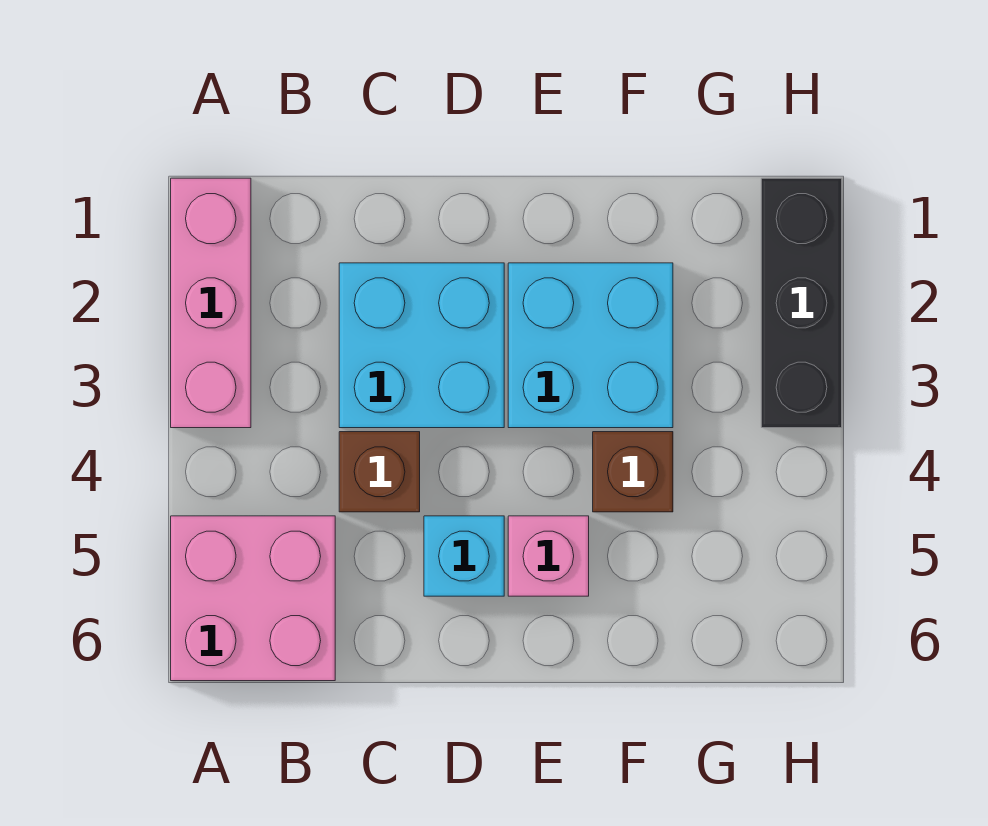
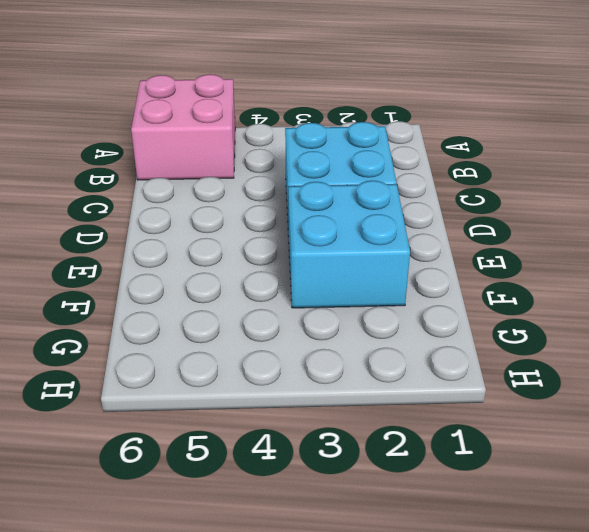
none -> pink brick A1:A3 level 1
none -> brown brick C4 level 1

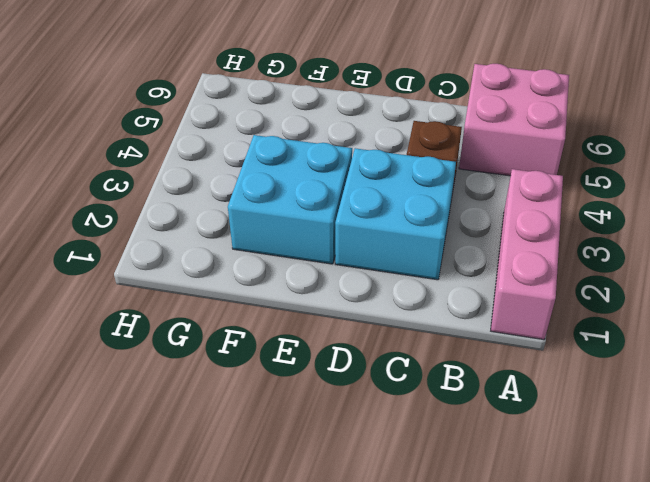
none -> cyan brick D5 level 1
none -> pink brick E5 level 1

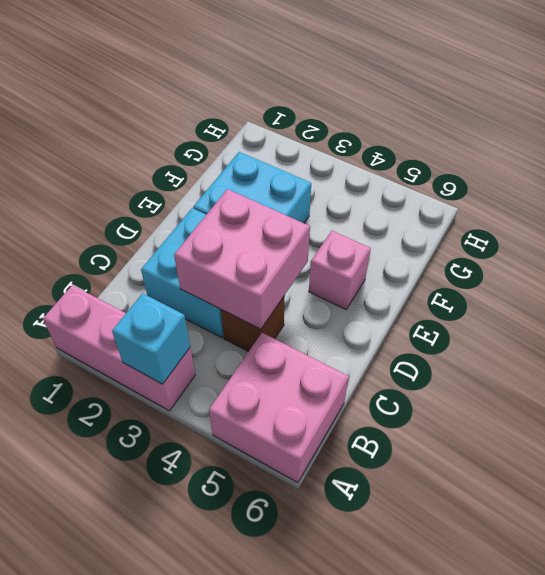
cyan brick A3 level 2 -> cyan brick D5 level 1
pink brick C3:D4 level 2 -> none
none -> brown brick F4 level 1
none -> black brick H1:H3 level 1

